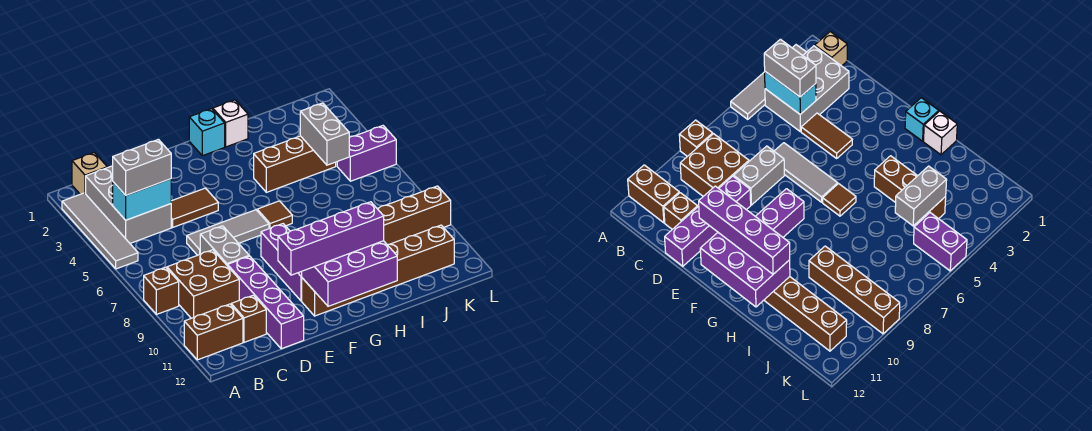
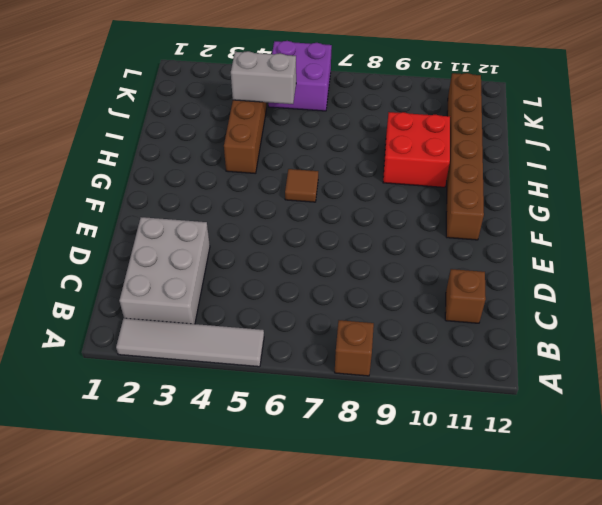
grey brick B2:D3 level 1 -> grey brick B2:C4 level 1
red brick H9:I10 level 1 -> brown brick I9:L9 level 1
purple brick K5:L6 level 1 -> purple brick K5:L5 level 1
none -> brown brick A11:B11 level 1
none -> tan brick B1 level 1
none -> brown brick B8:C9 level 1

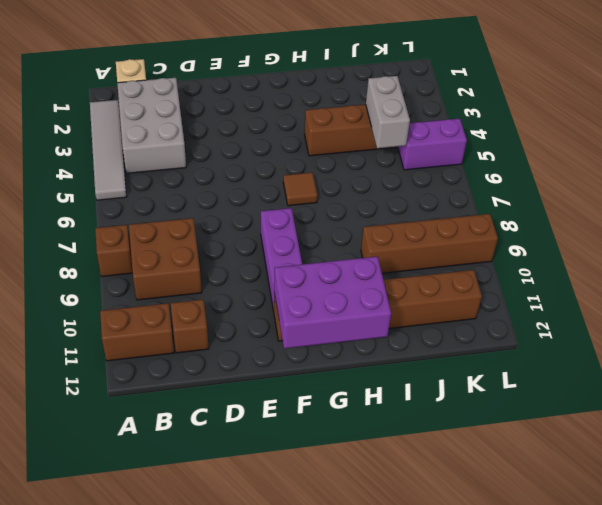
none -> brown tile D4:E4 level 1
none -> grey tile D6:F6 level 1
none -> grey brick D7:D8 level 1

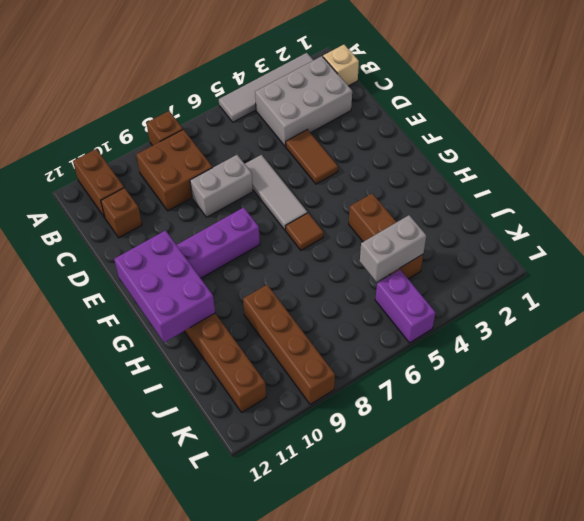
none -> purple brick D9:D12 level 1
none -> cyan brick G1 level 1
none -> white brick H1 level 1

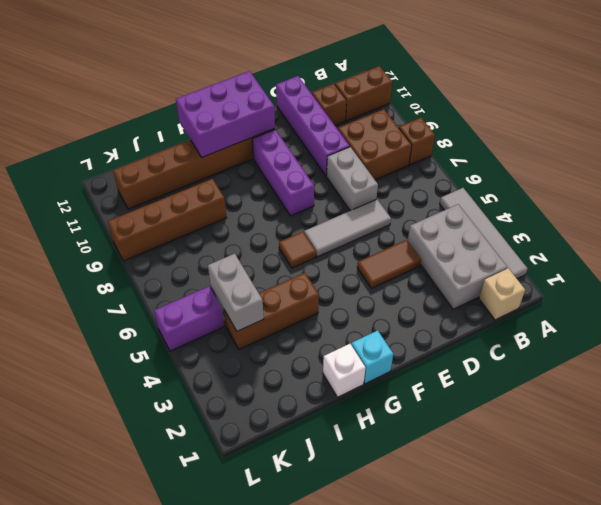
none -> cyan brick B4:C4 level 2
none -> grey brick B4:C4 level 3
none -> purple brick E11:H11 level 3

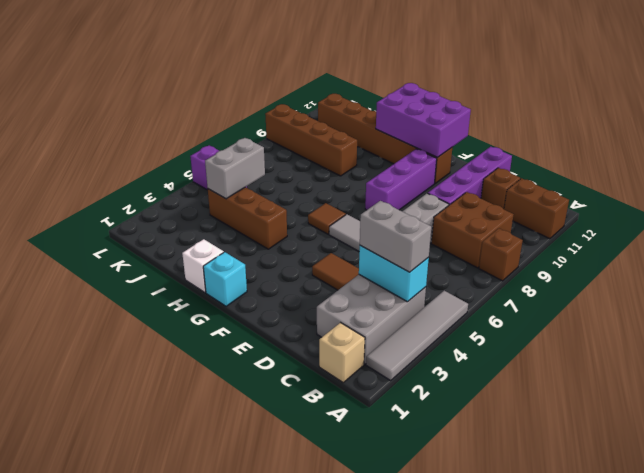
none -> purple brick E11:H11 level 3

